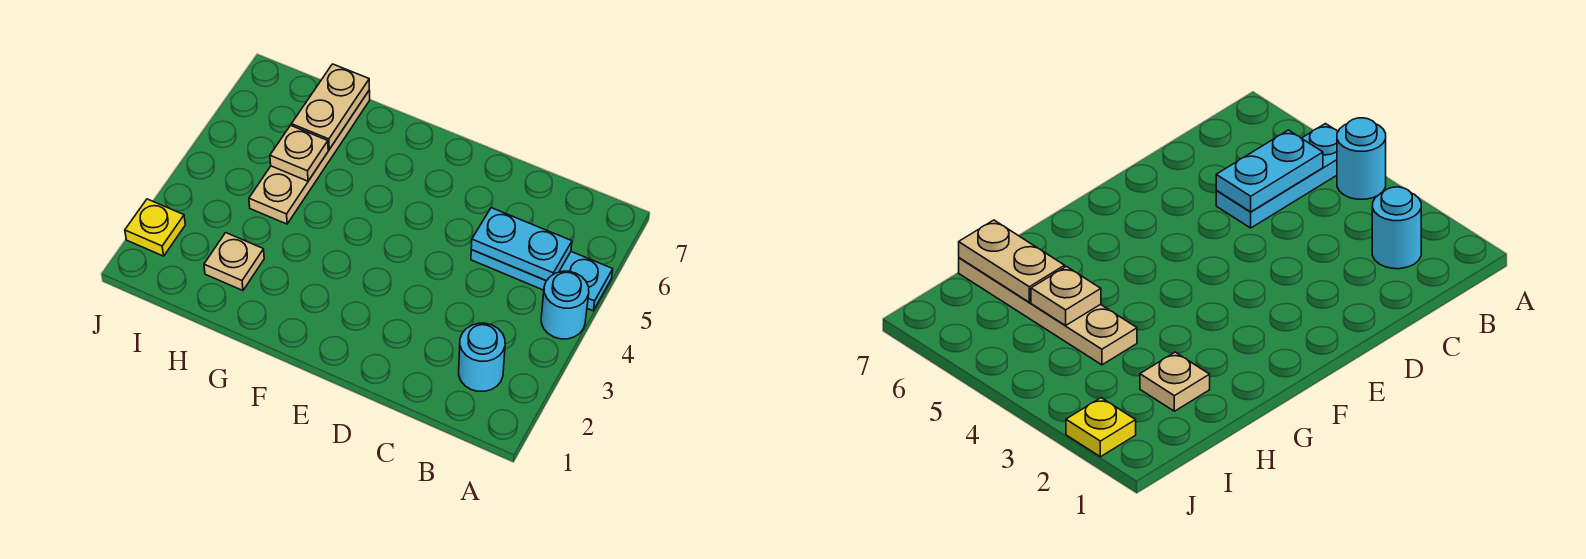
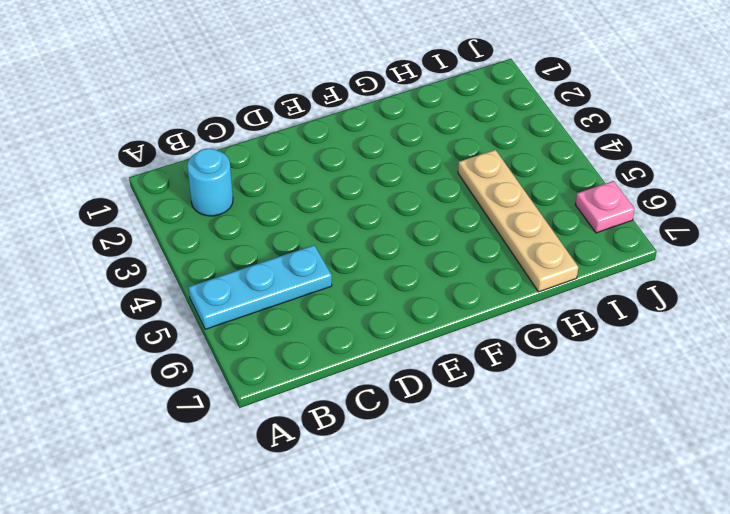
pink plate J6 level 1 -> none
none -> cyan round brick A4 level 1
none -> tan plate H2 level 1

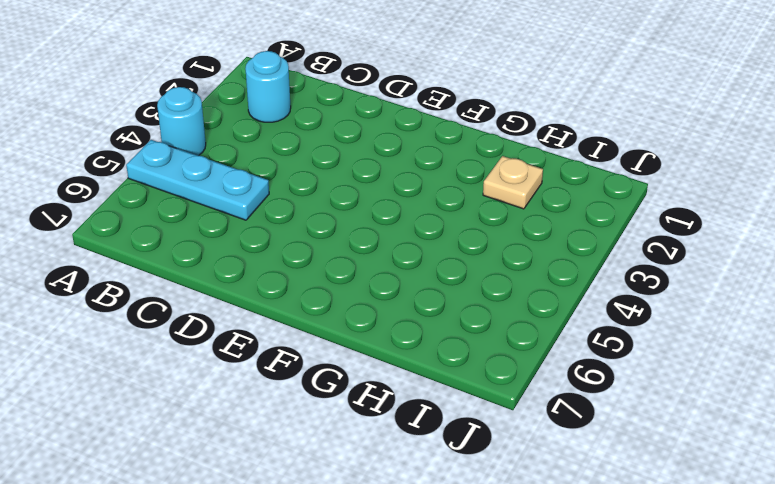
none -> tan plate H4:H7 level 1
none -> yellow plate J2 level 1

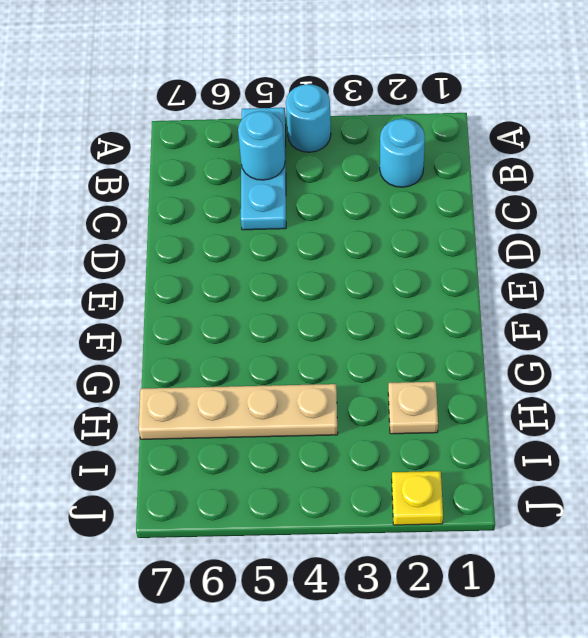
cyan round brick B5 level 2 -> cyan plate B5:C5 level 2
none -> tan plate H5 level 2
none -> tan plate H6:H7 level 2

